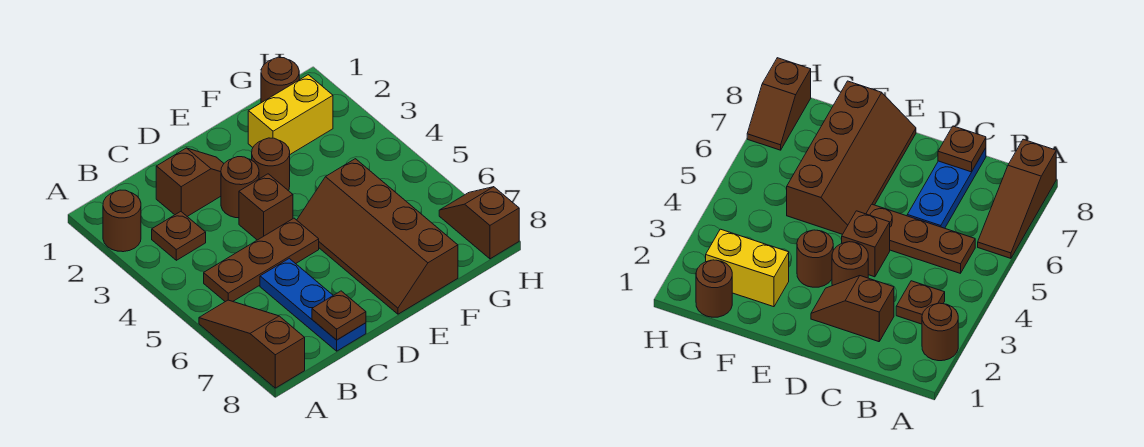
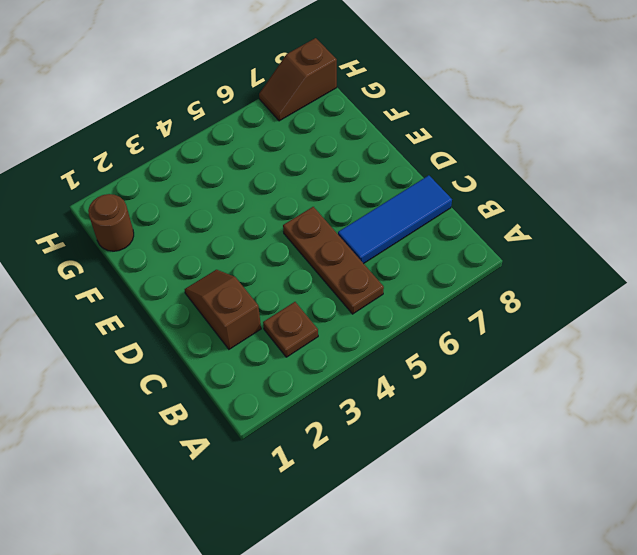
blue tile C6:C8 level 1 -> blue plate C6:C8 level 1
none -> brown round brick A2 level 1
none -> brown slope A6:A8 level 1 top 8
none -> brown round brick D3 level 1

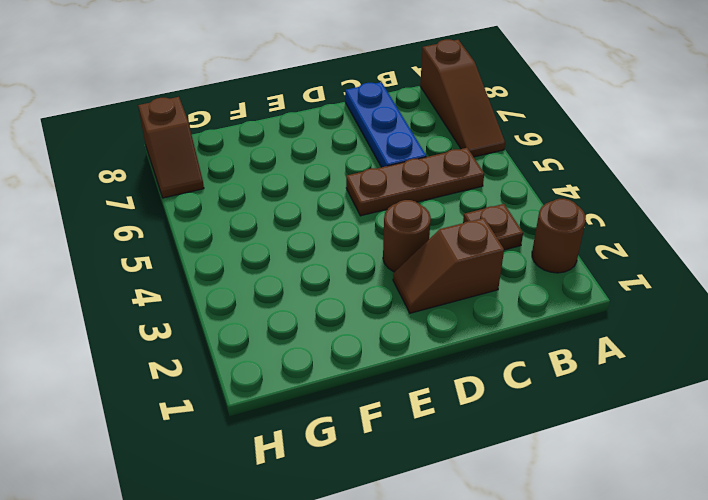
none -> brown brick D4 level 1
none -> brown round brick E3 level 1
none -> brown slope E5:F8 level 1 top F

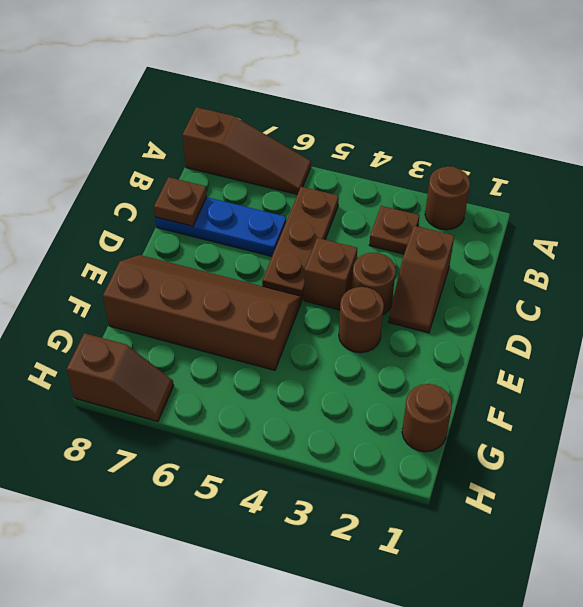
none -> yellow brick F2:G2 level 1

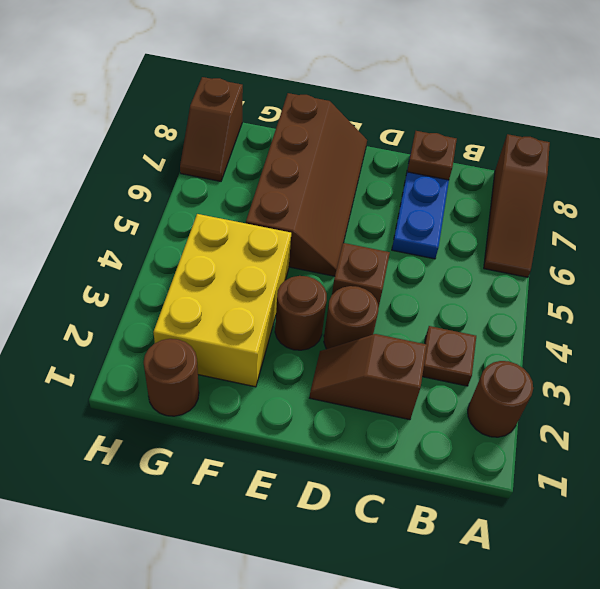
yellow brick F2:G4 level 1 -> yellow brick F2:G2 level 1
none -> brown plate B5:D5 level 1

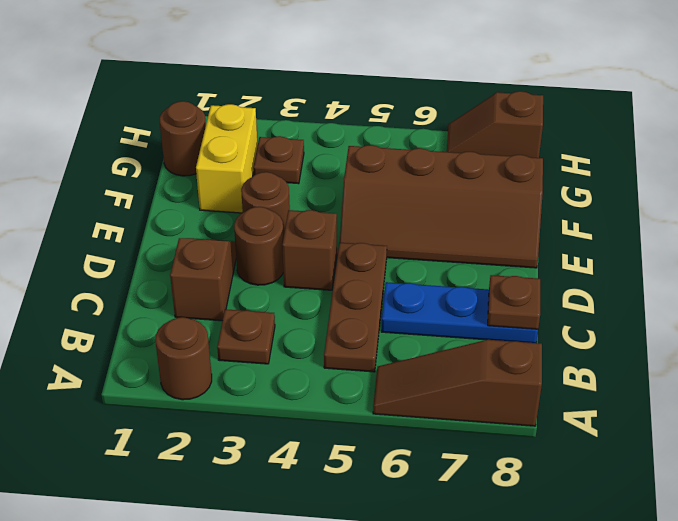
brown plate G3 level 1 -> none

